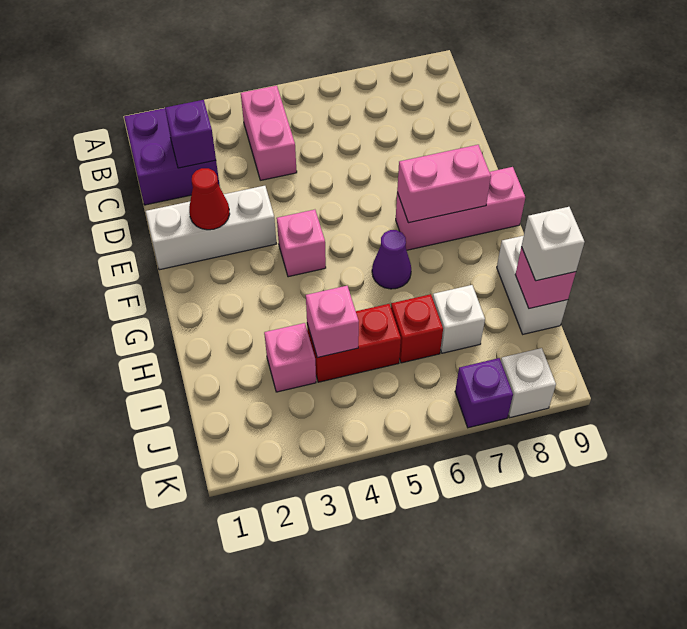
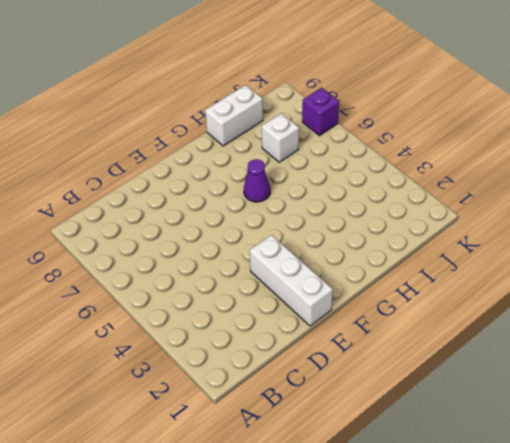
none -> purple brick B1:C2 level 1
none -> pink brick B4:C4 level 1
none -> pink brick F4 level 1

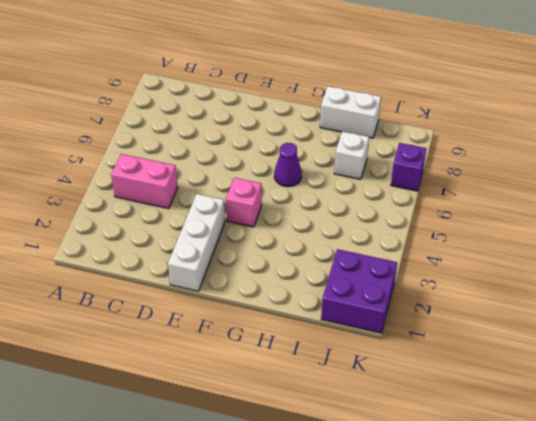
purple brick J1:K2 level 1 -> purple brick B1:C2 level 1
none -> pink brick F7:F9 level 1
none -> pink brick I3 level 1
none -> red brick I4:I5 level 1

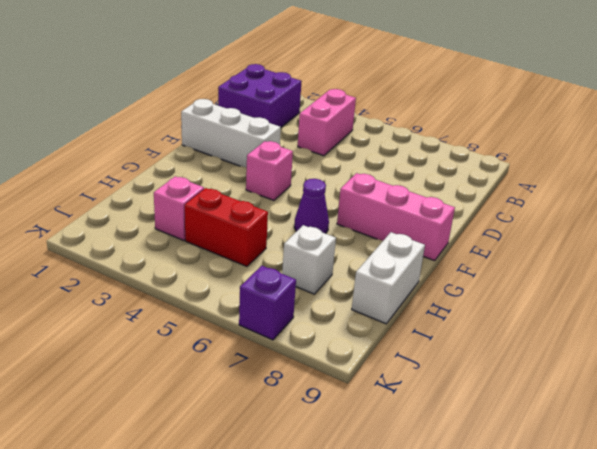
none -> red brick I6 level 1
none -> white brick K8 level 1
none -> purple brick C2 level 2

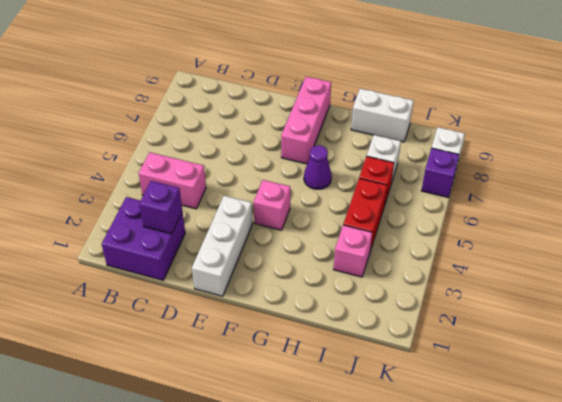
none -> red cone E2 level 2
none -> pink brick F7:F8 level 2
none -> pink brick I4 level 2

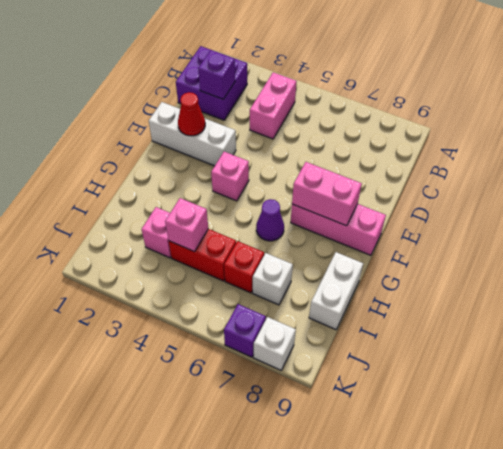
none -> pink brick I9 level 2
none -> white brick I9 level 3

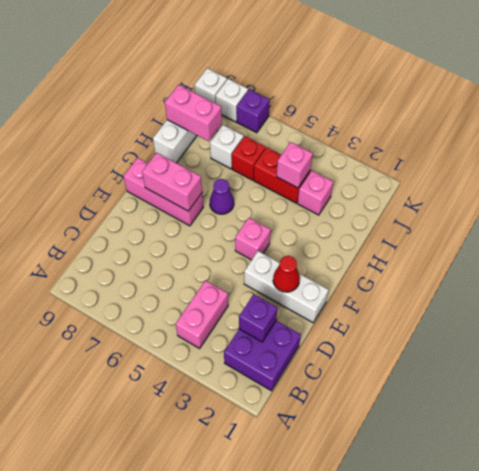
pink brick I8:I9 level 2 -> pink brick I9 level 2
white brick K9 level 1 -> white brick I9 level 3

